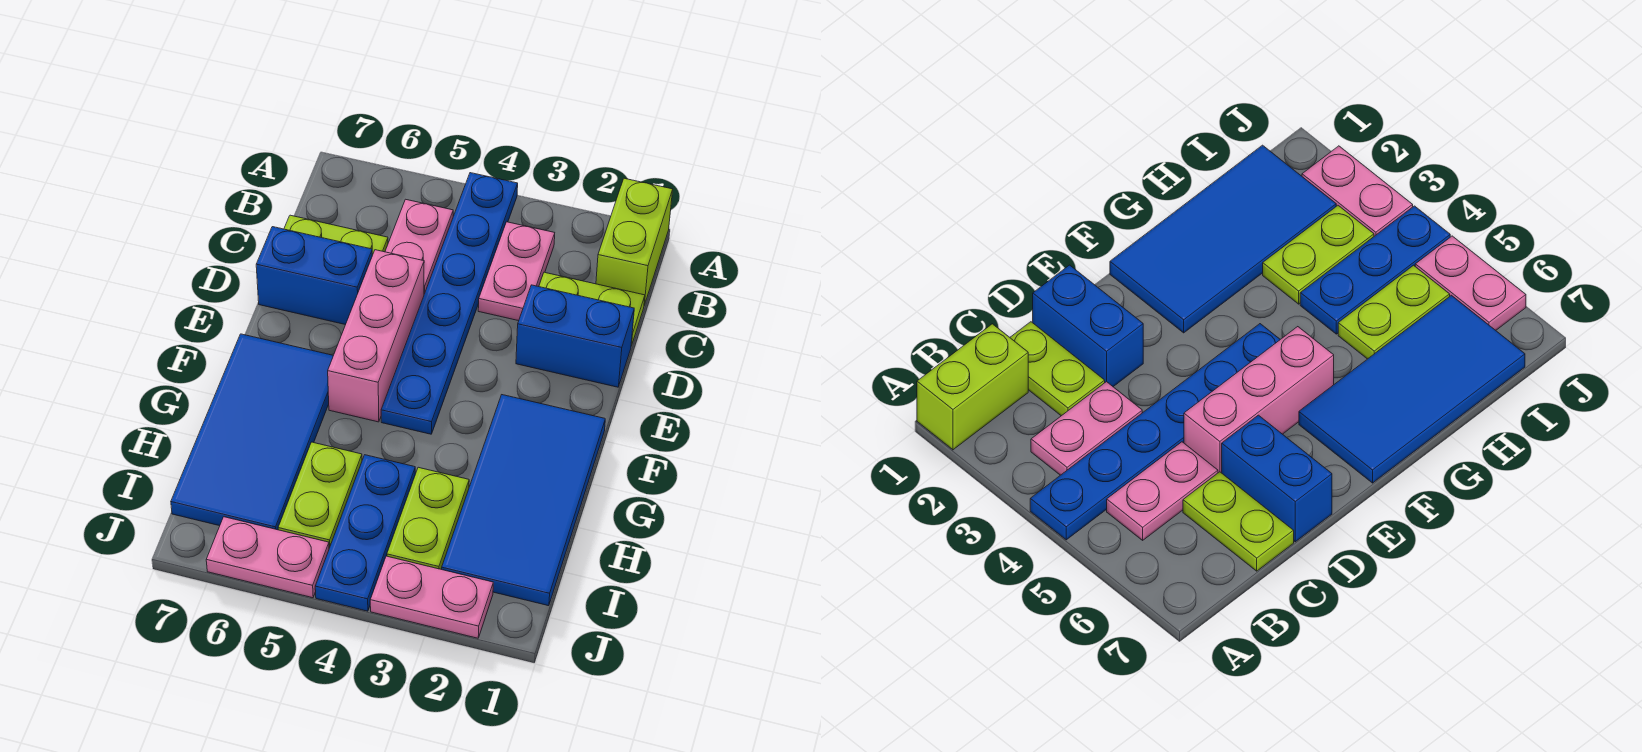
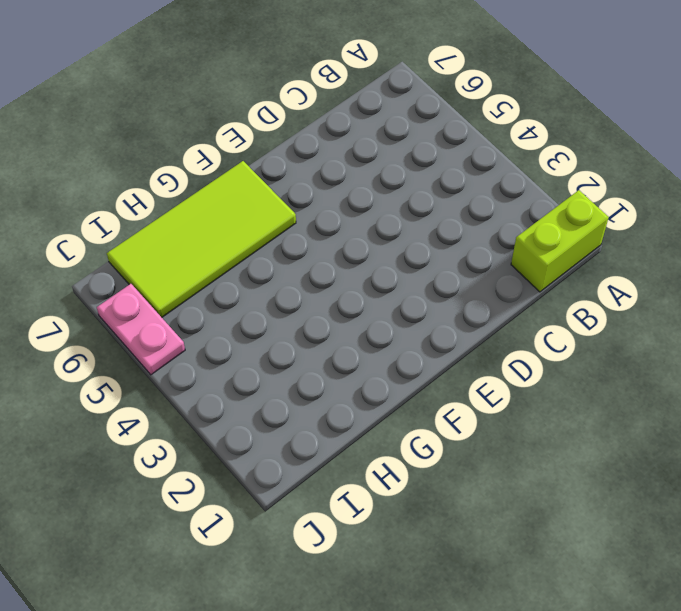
lime tile F6:I7 level 1 -> blue tile F6:I7 level 1
none -> blue plate A4:F4 level 1
none -> pink plate B3:C3 level 1
none -> pink plate B5:C5 level 1

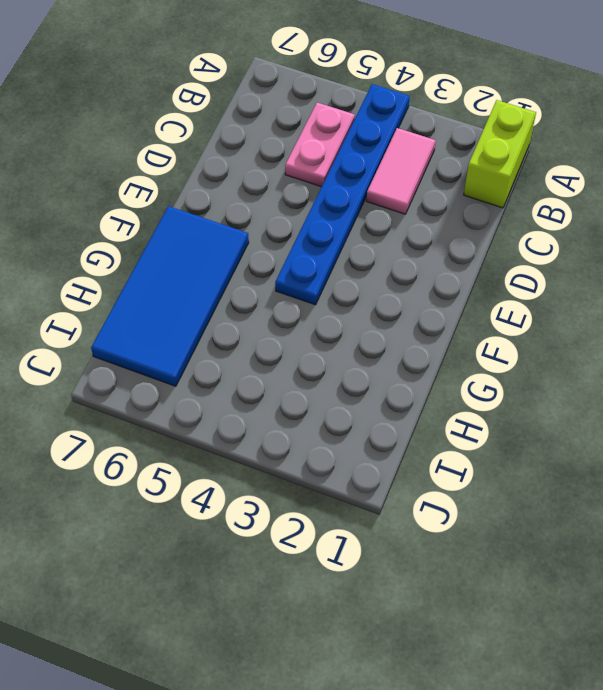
pink tile B3:C3 level 1 -> pink plate B3:C3 level 1
none -> lime plate C1:C2 level 1
none -> lime plate C6:C7 level 1
none -> blue brick D1:D2 level 1

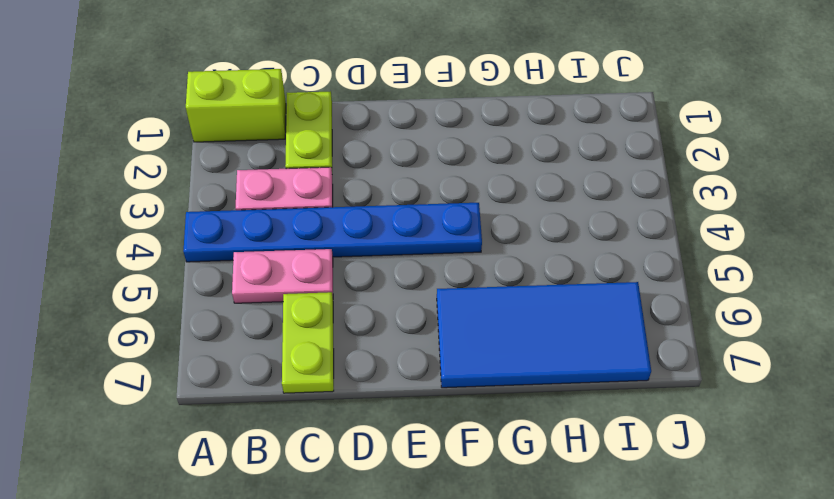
none -> blue brick D1:D2 level 1
none -> pink brick D5:F5 level 1
none -> blue brick D6:D7 level 1

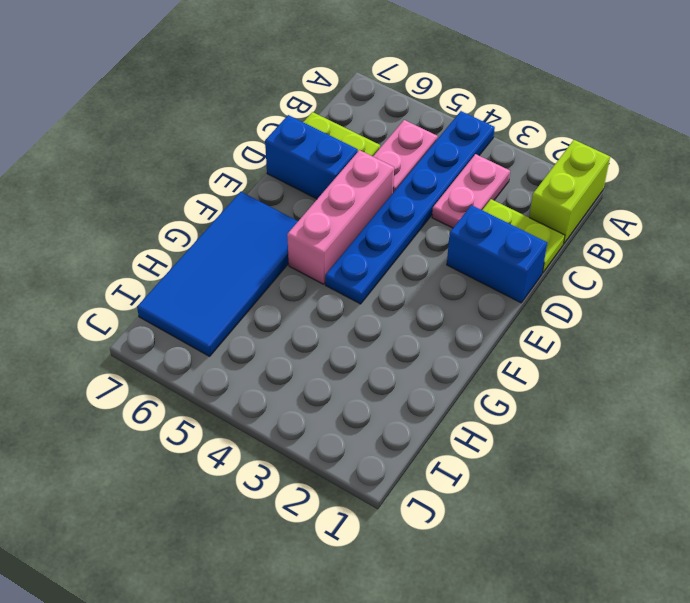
none -> blue tile F1:I2 level 1
none -> lime plate H3:I3 level 1
none -> blue plate H4:J4 level 1

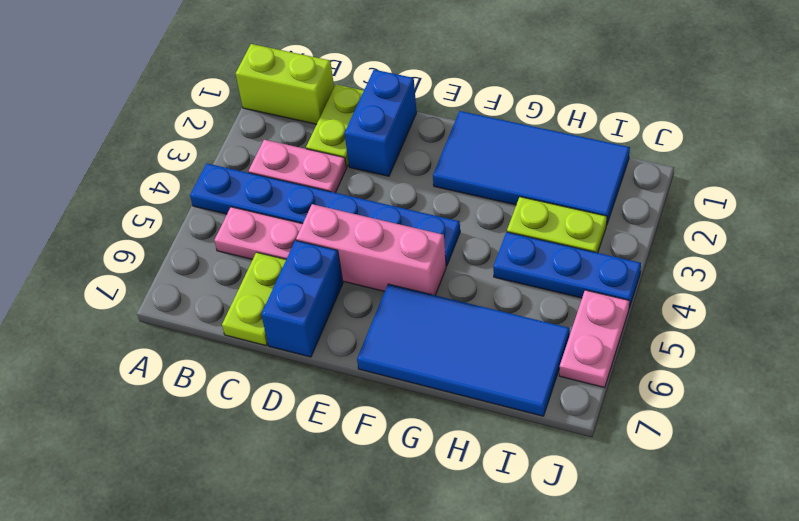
none -> lime plate H5:I5 level 1
none -> pink plate J2:J3 level 1

